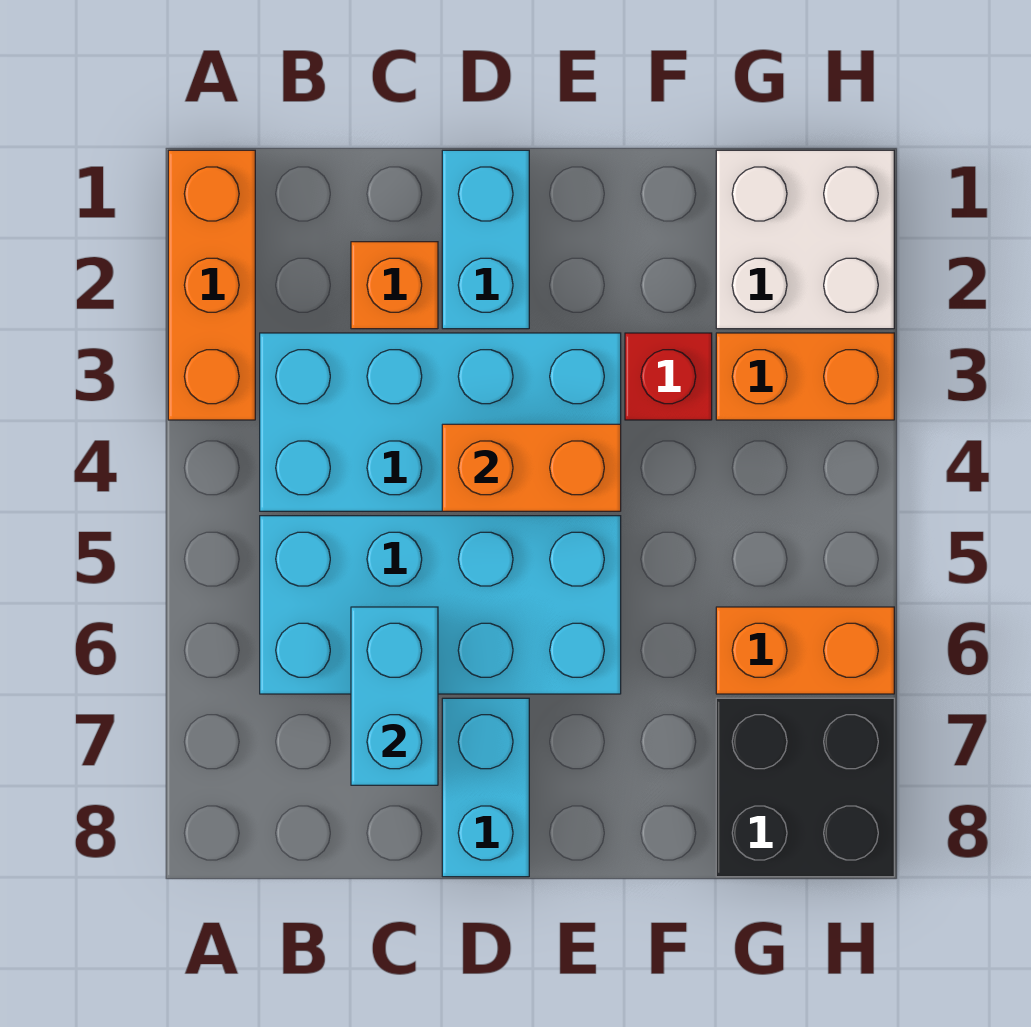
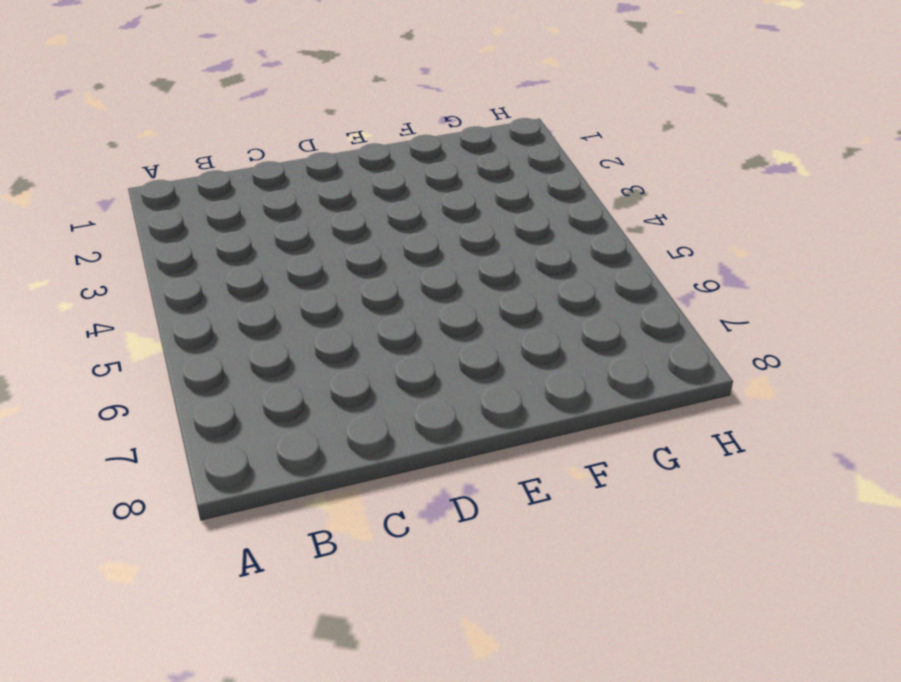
none -> orange brick A1:A3 level 1
none -> cyan brick B3:E4 level 1
none -> cyan brick B5:E6 level 1

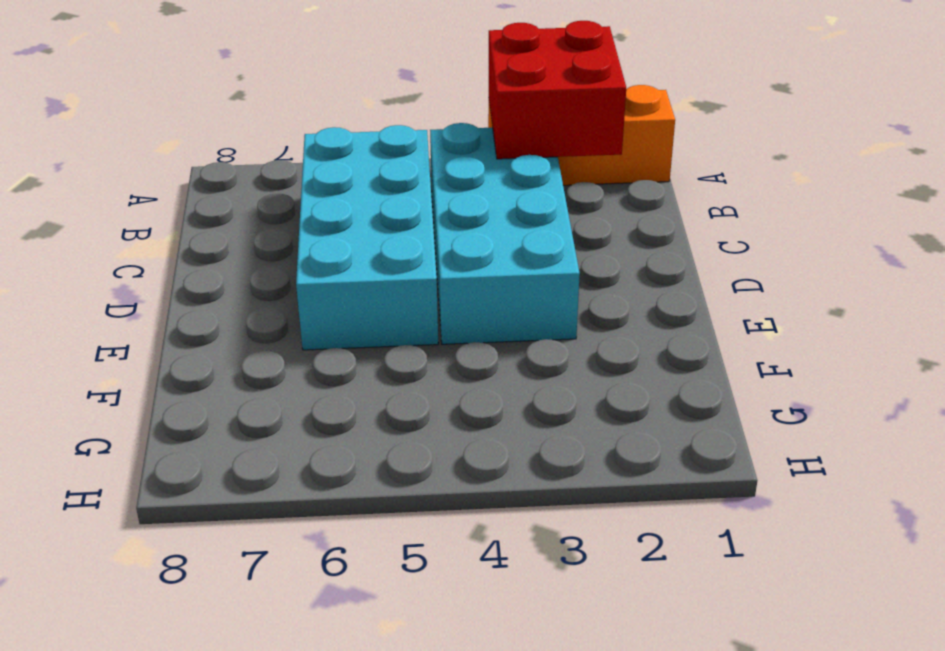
red brick A2:B3 level 2 -> none
none -> orange brick C2 level 1
none -> cyan brick D1:D2 level 1
none -> cyan brick D7:D8 level 1

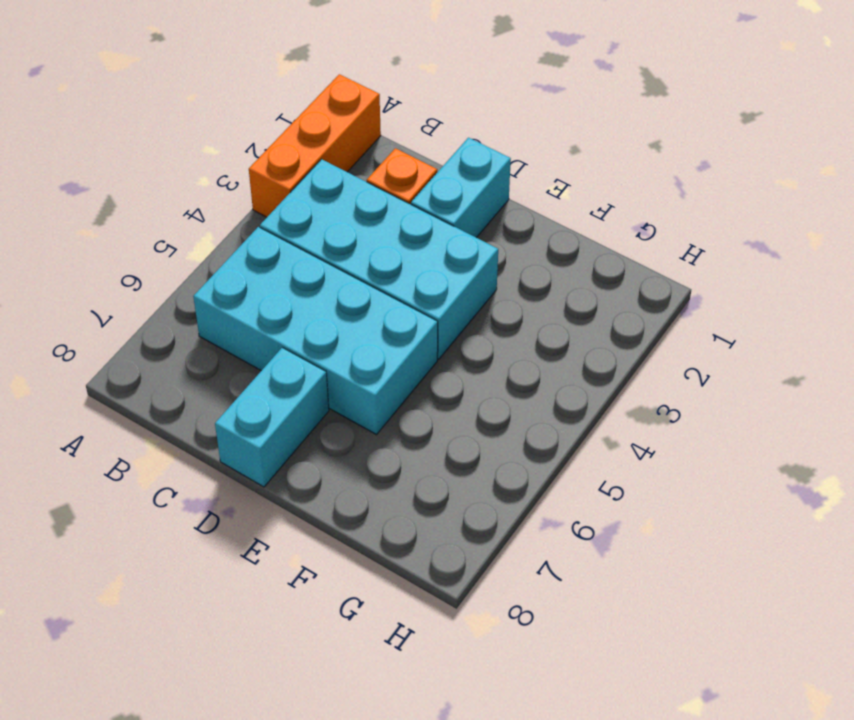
none -> red brick F3 level 1
none -> white brick G1:H2 level 1
none -> orange brick G3:H3 level 1

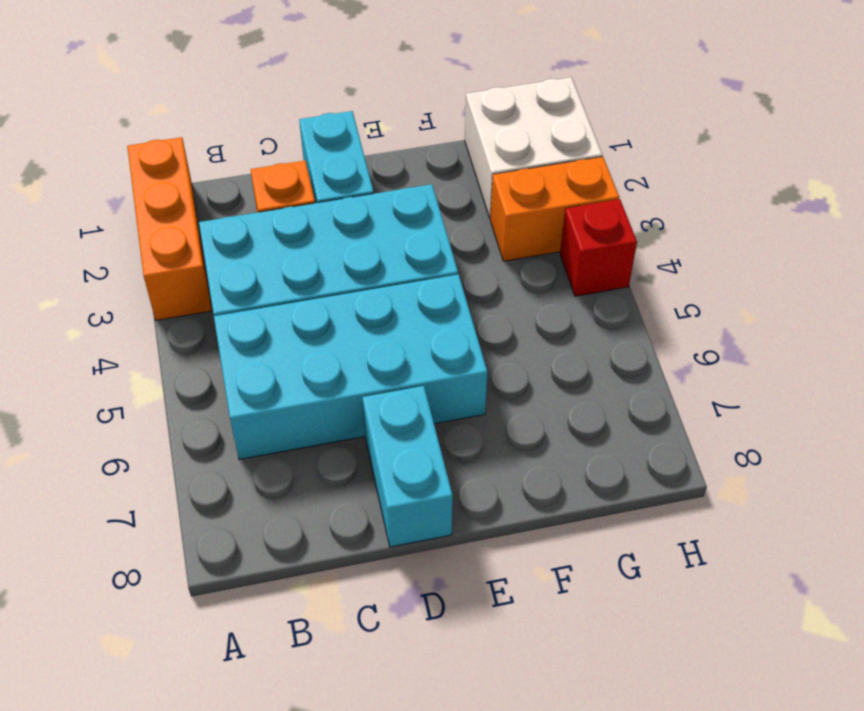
red brick H4 level 1 -> red brick F3 level 1
none -> orange brick G6:H6 level 1
none -> black brick G7:H8 level 1
none -> cyan brick C6:C7 level 2

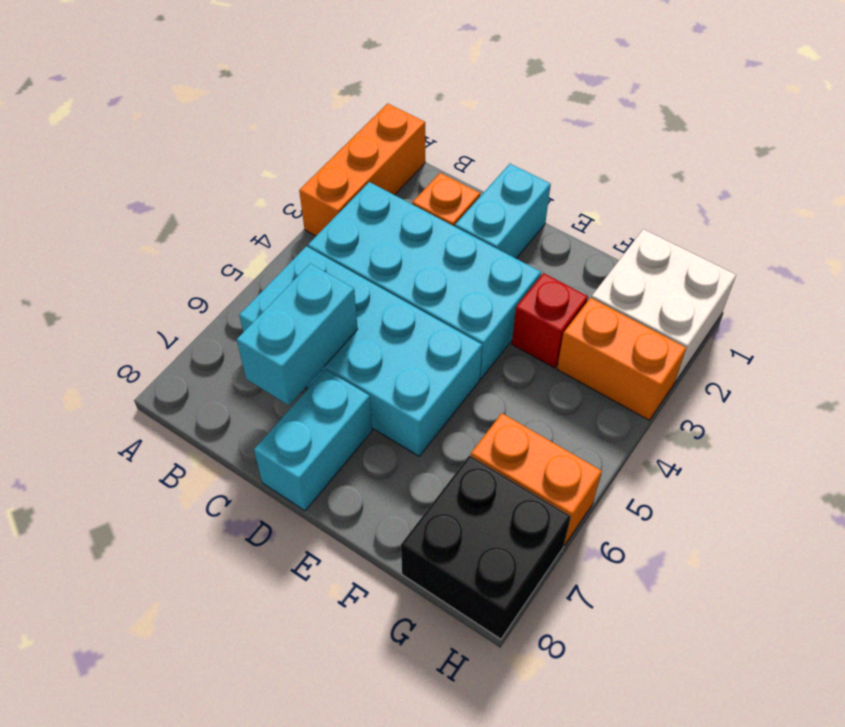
none -> orange brick D4:E4 level 2

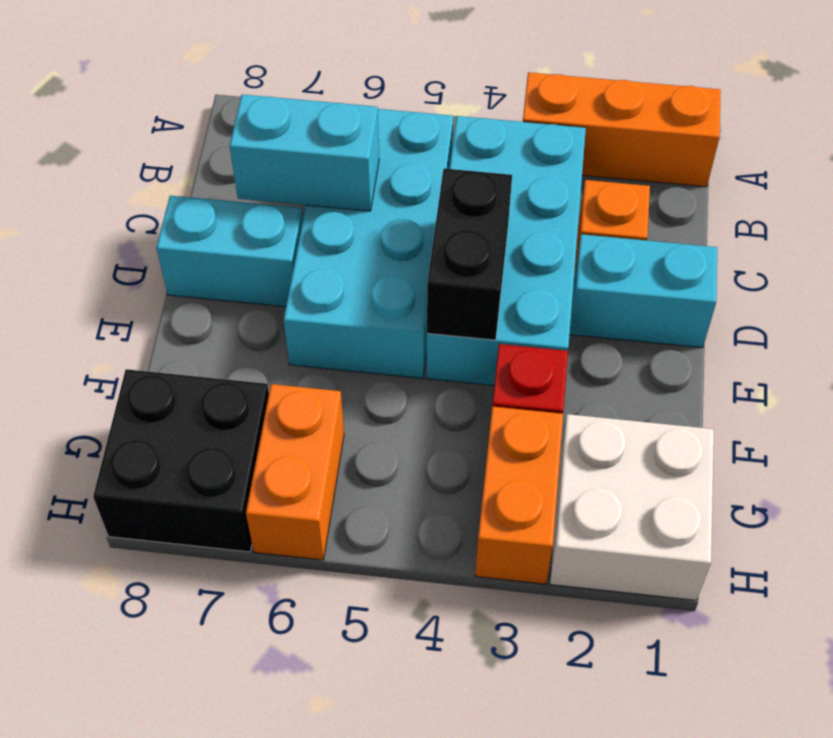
black brick D4:E4 level 2 -> orange brick D4:E4 level 2

